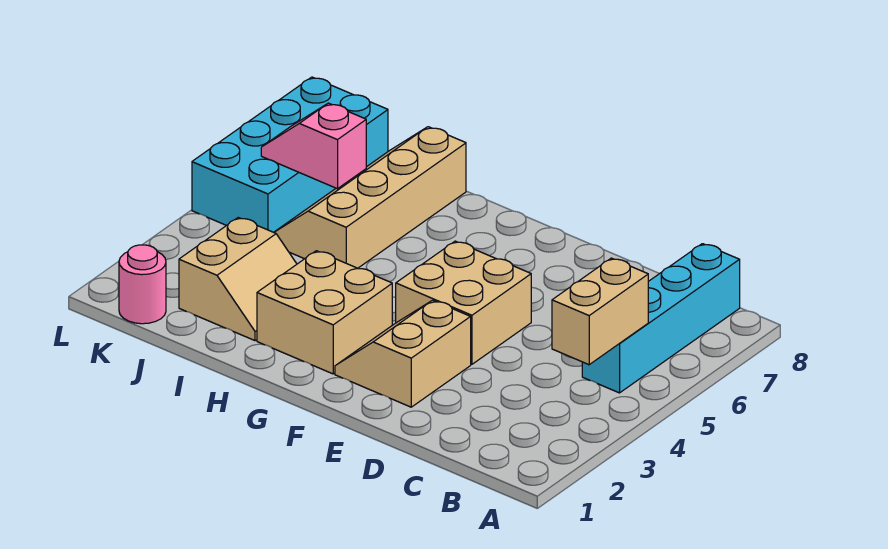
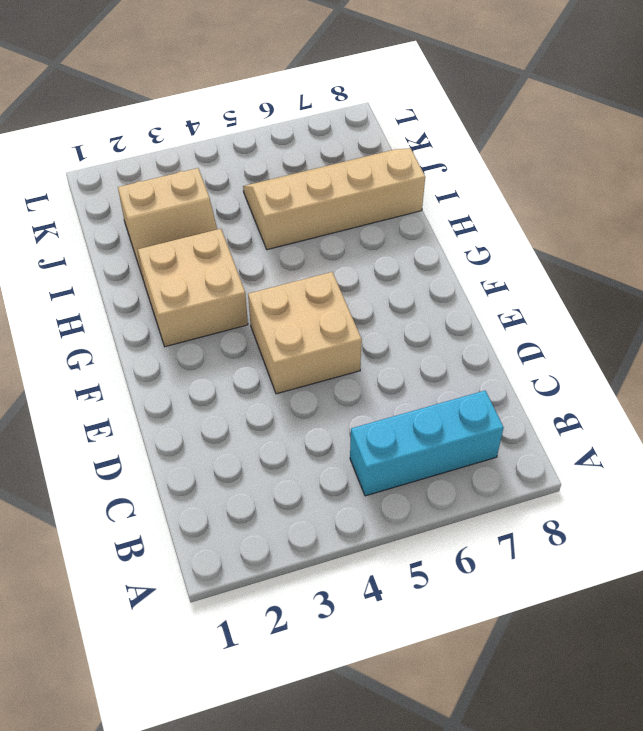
cyan brick B5:B7 level 1 -> cyan brick B5:B8 level 1
none -> tan slope E2:F3 level 1 top E
none -> pink round brick K1 level 1

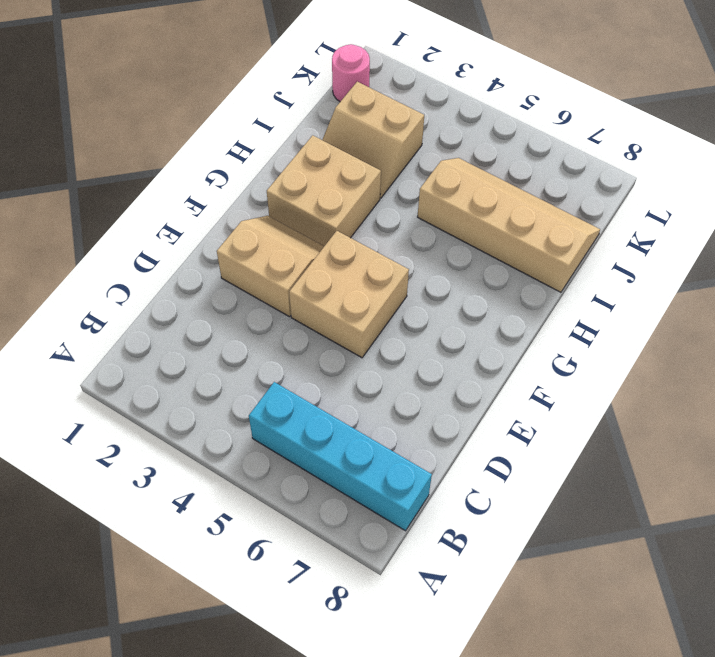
none -> cyan brick K5:L8 level 1
none -> tan brick B4:B5 level 2

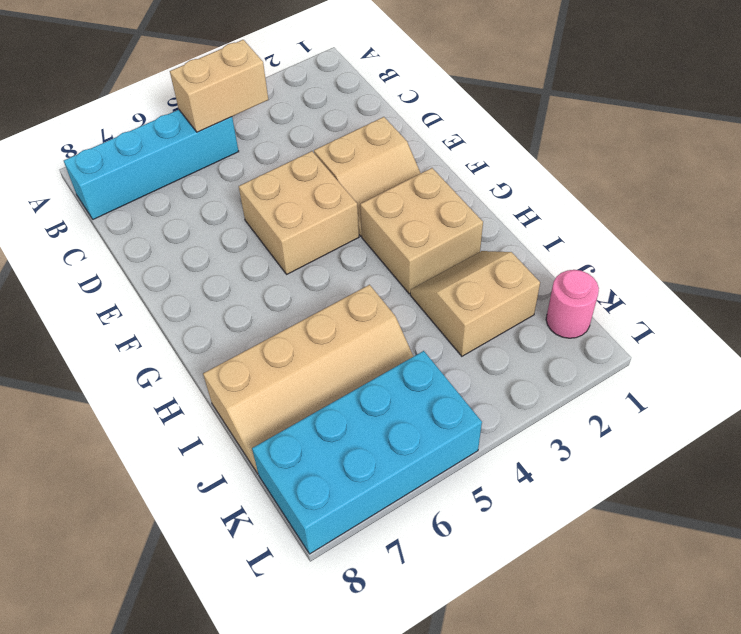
none -> pink slope J6:K6 level 2 top J

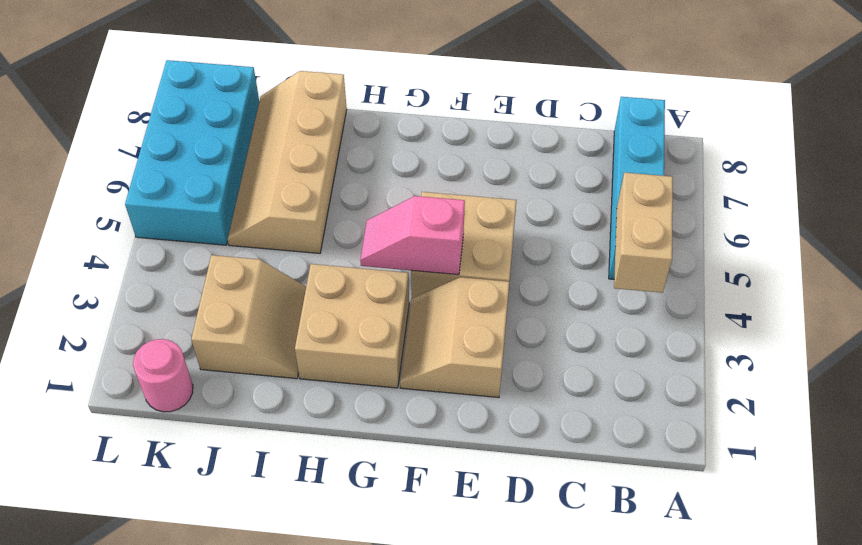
pink slope F4:G4 level 2 top F -> pink slope J6:K6 level 2 top J

